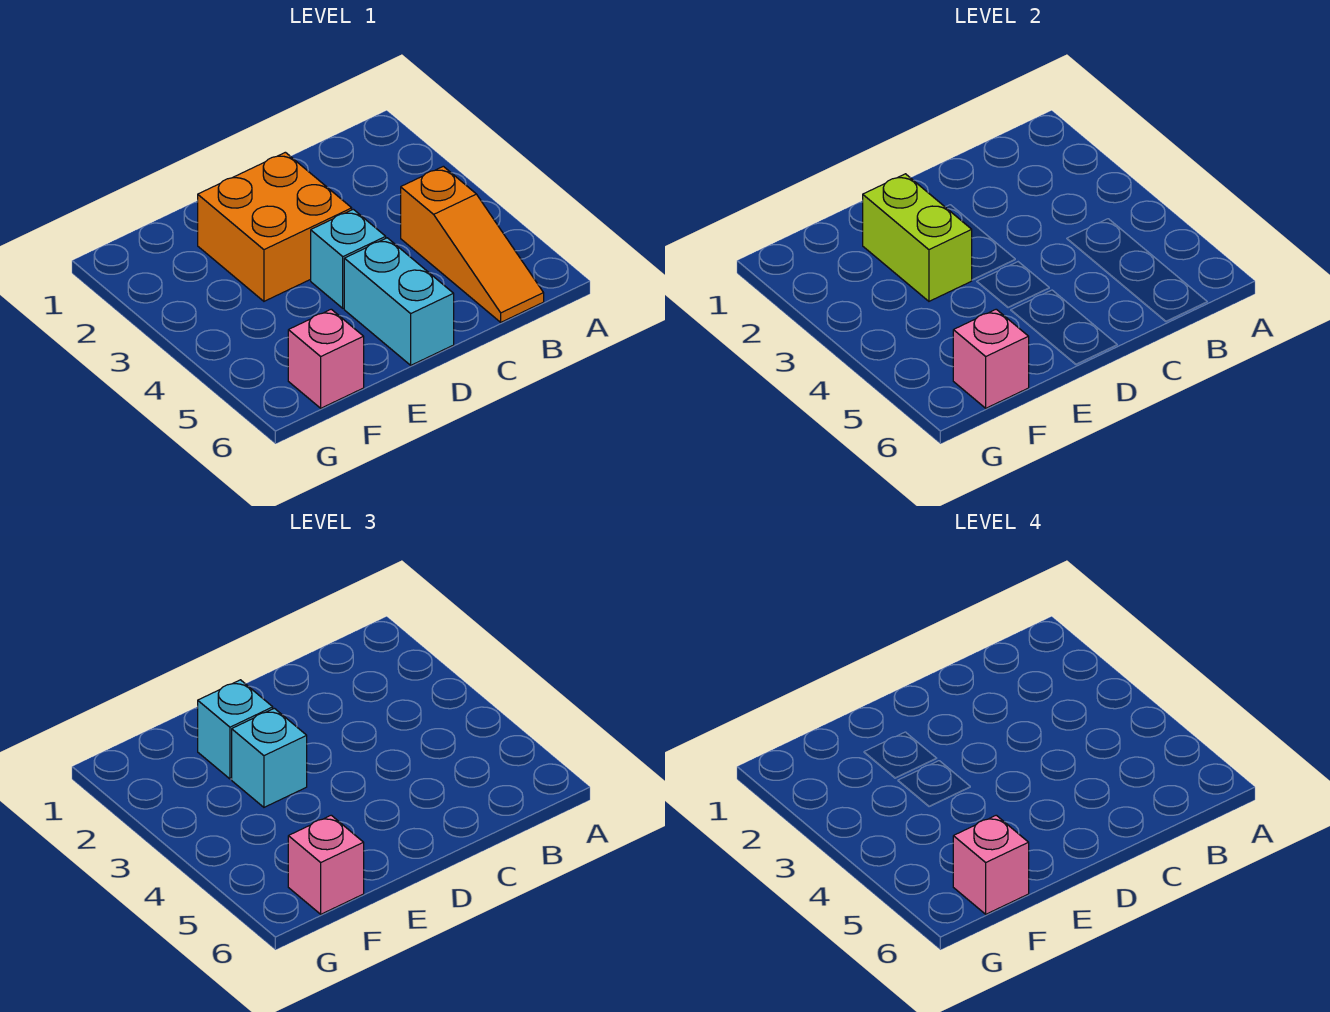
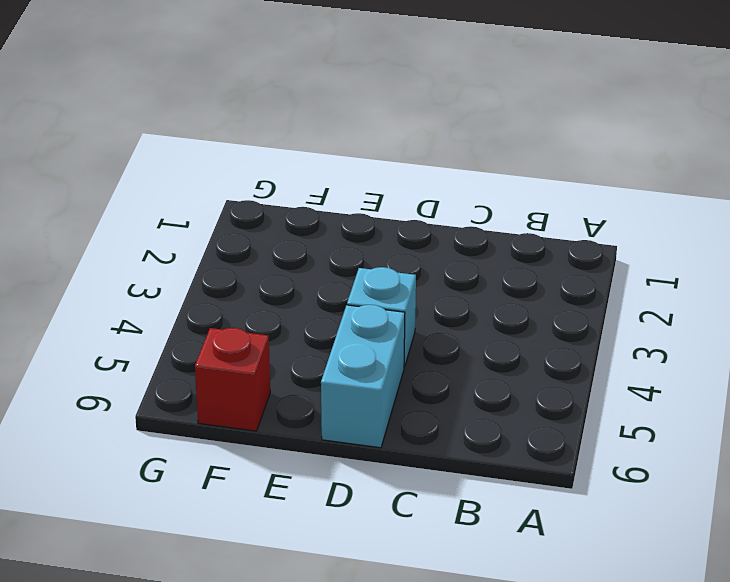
red brick F6 level 1 -> pink brick F6 level 1
none -> orange slope B4:B6 level 1 top 4
none -> orange brick D2:E3 level 1

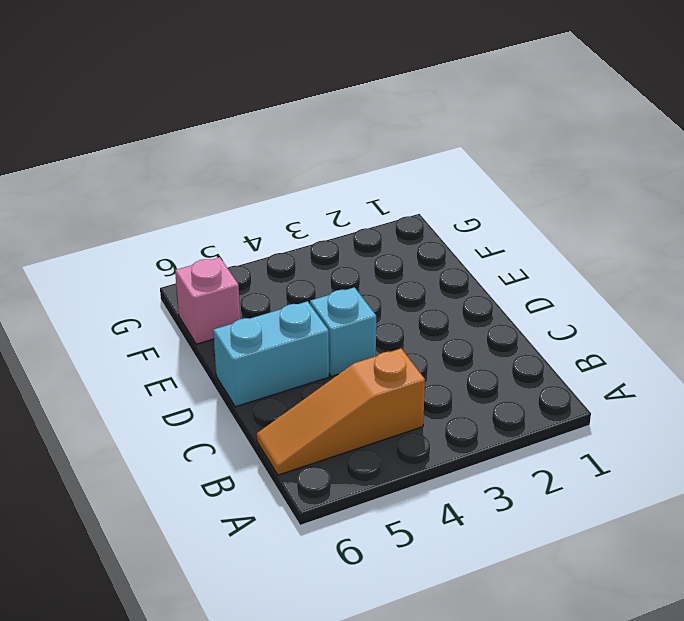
none -> orange brick D2:E3 level 1
none -> lime brick E2:E3 level 2

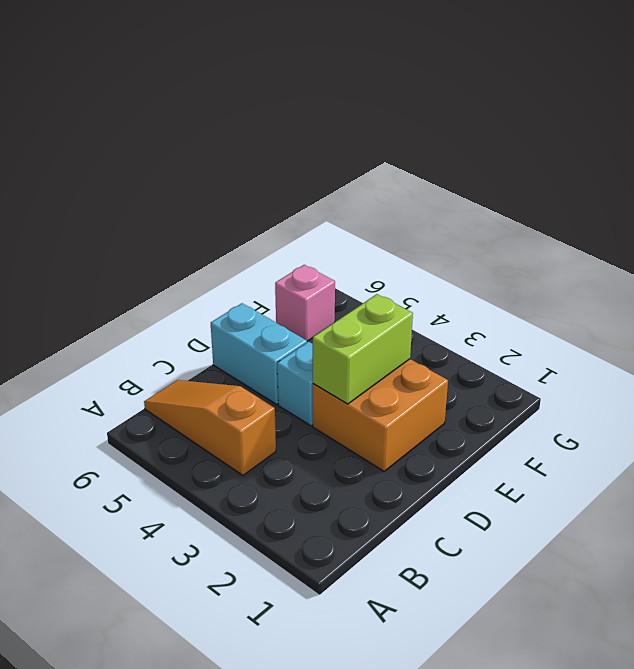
lime brick D3:E3 level 2 -> lime brick E2:E3 level 2
none -> pink brick F6 level 2
none -> cyan brick E2 level 3

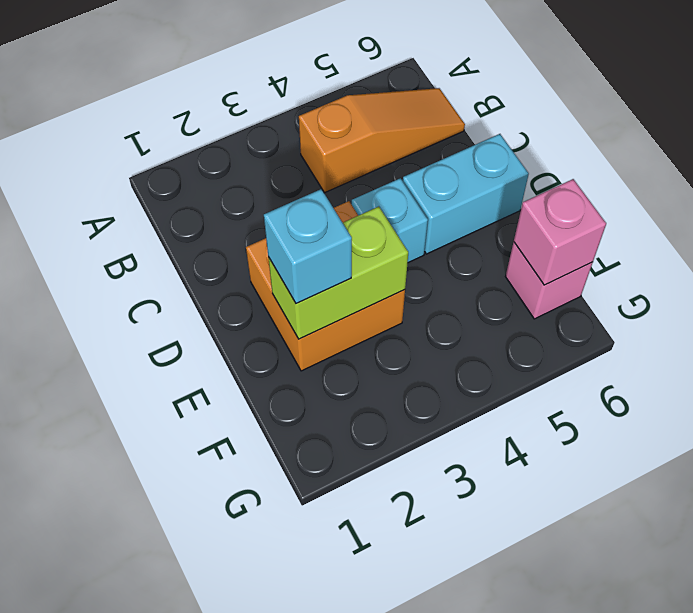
none -> cyan brick E3 level 3
none -> pink brick F6 level 3

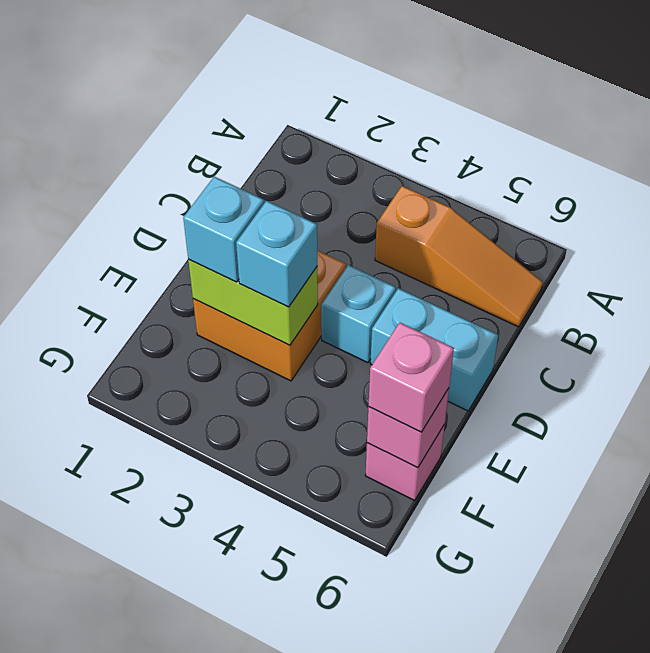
none -> pink brick F6 level 4

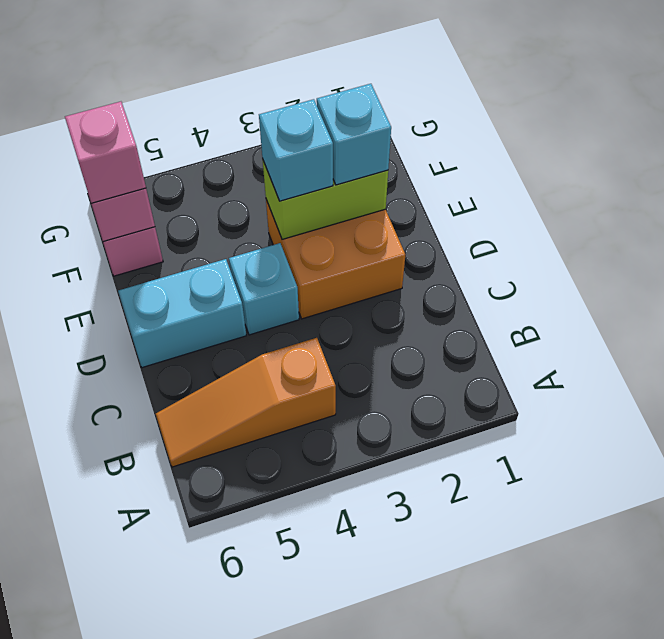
none -> pink brick F6 level 4

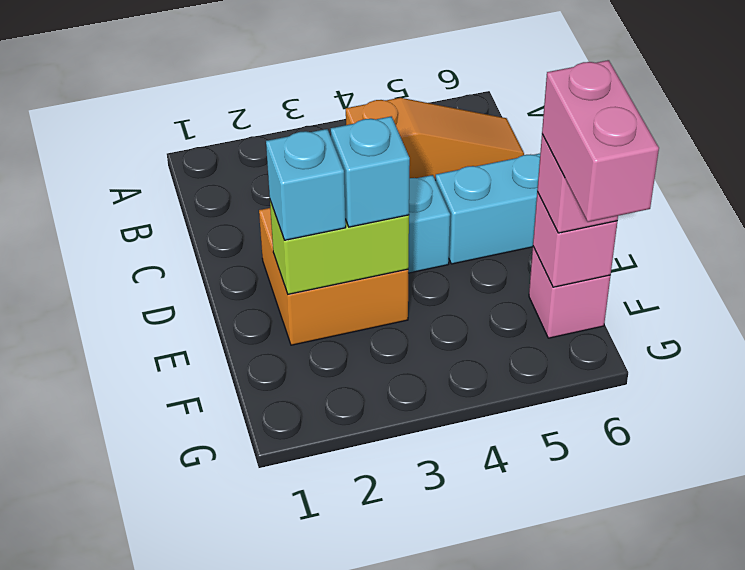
pink brick F6:G6 level 4 -> pink brick F6 level 4

